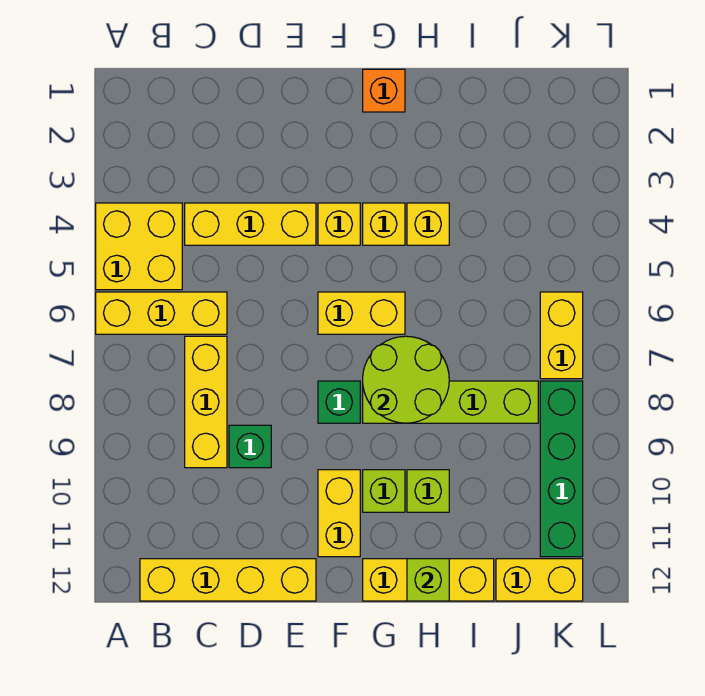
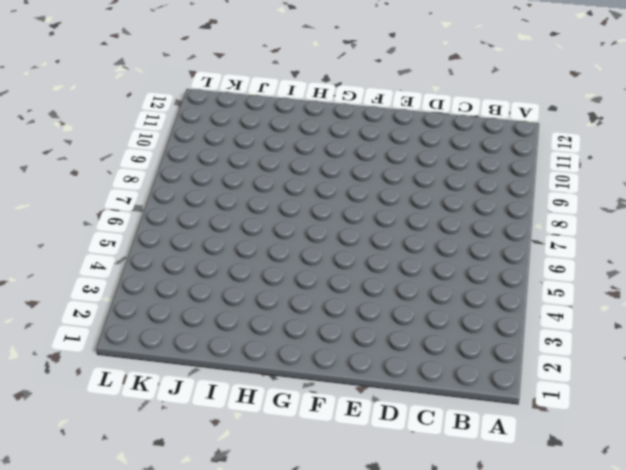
none -> yellow brick A4:B5 level 1
none -> yellow brick A6:C6 level 1
none -> yellow brick B12:E12 level 1

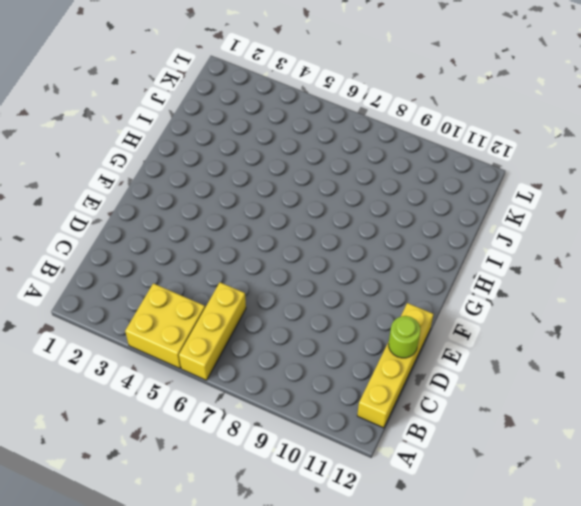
lime round brick D12 level 2 -> none
none -> yellow brick C4:E4 level 1
none -> yellow brick C7:C9 level 1
none -> green brick D9 level 1

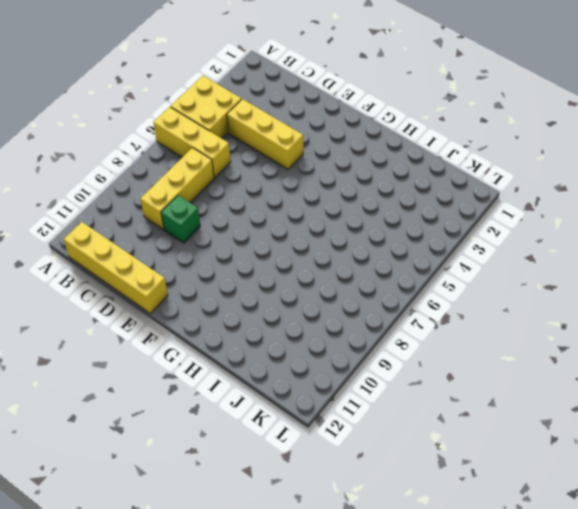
none -> yellow brick F4 level 1
none -> yellow brick F6:G6 level 1
none -> green brick F8 level 1

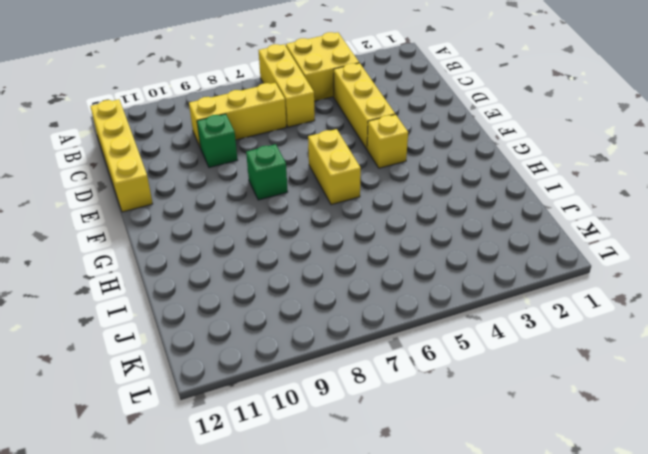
none -> yellow brick F10:F11 level 1
none -> orange brick G1 level 1
none -> yellow brick G4 level 1

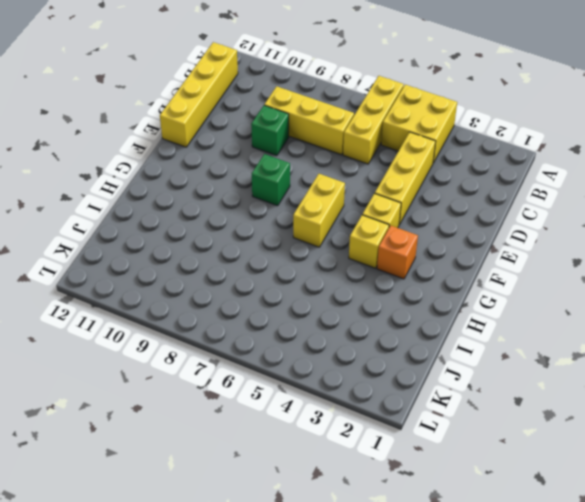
orange brick G3 level 1 -> orange brick G1 level 1
none -> yellow brick F10:F11 level 1
none -> lime brick G8:J8 level 1
none -> lime brick G10 level 1

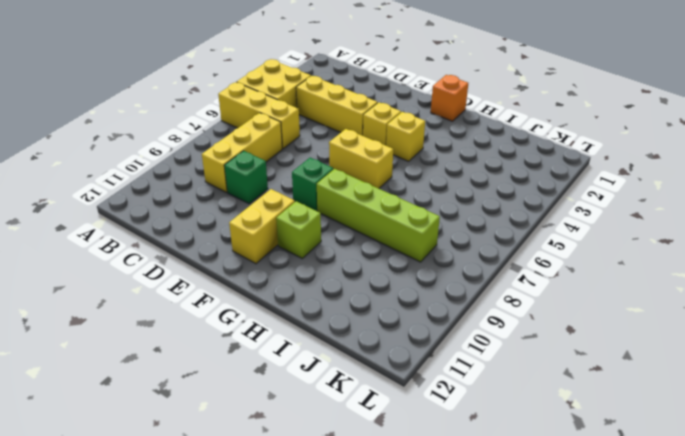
none -> yellow brick B12:E12 level 1
none -> yellow brick G12:I12 level 1
none -> yellow brick H4 level 1

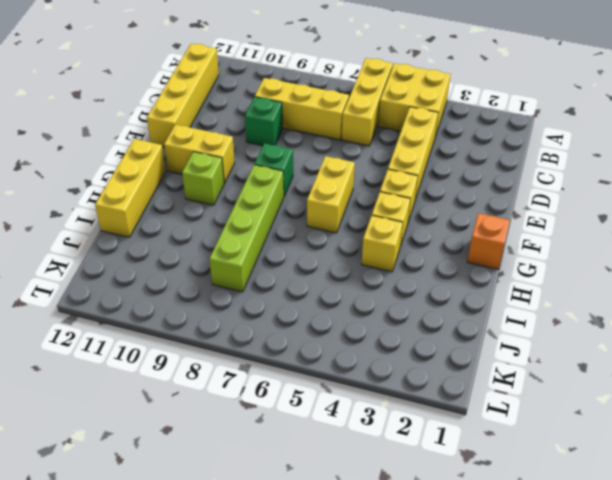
none -> lime brick H10 level 1
none -> yellow brick J12:K12 level 1
none -> yellow brick K6:K7 level 1

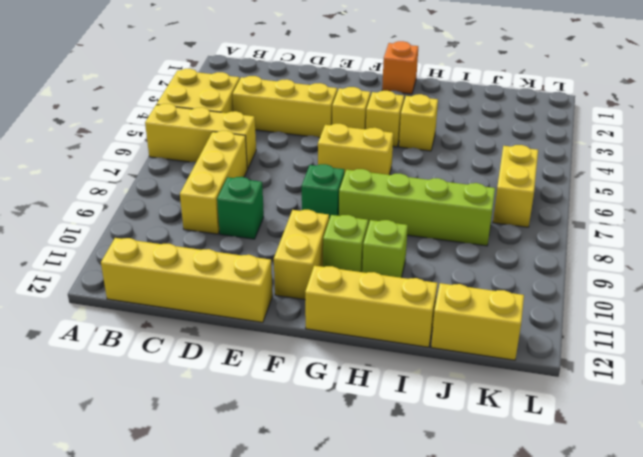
none -> green brick K8:K11 level 1
none -> lime round brick G7:H8 level 2
none -> lime brick H12 level 2

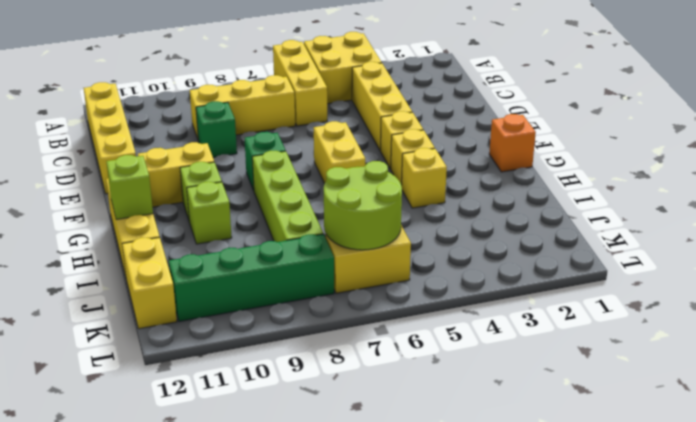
lime round brick J6:K7 level 2 -> lime round brick G7:H8 level 2

